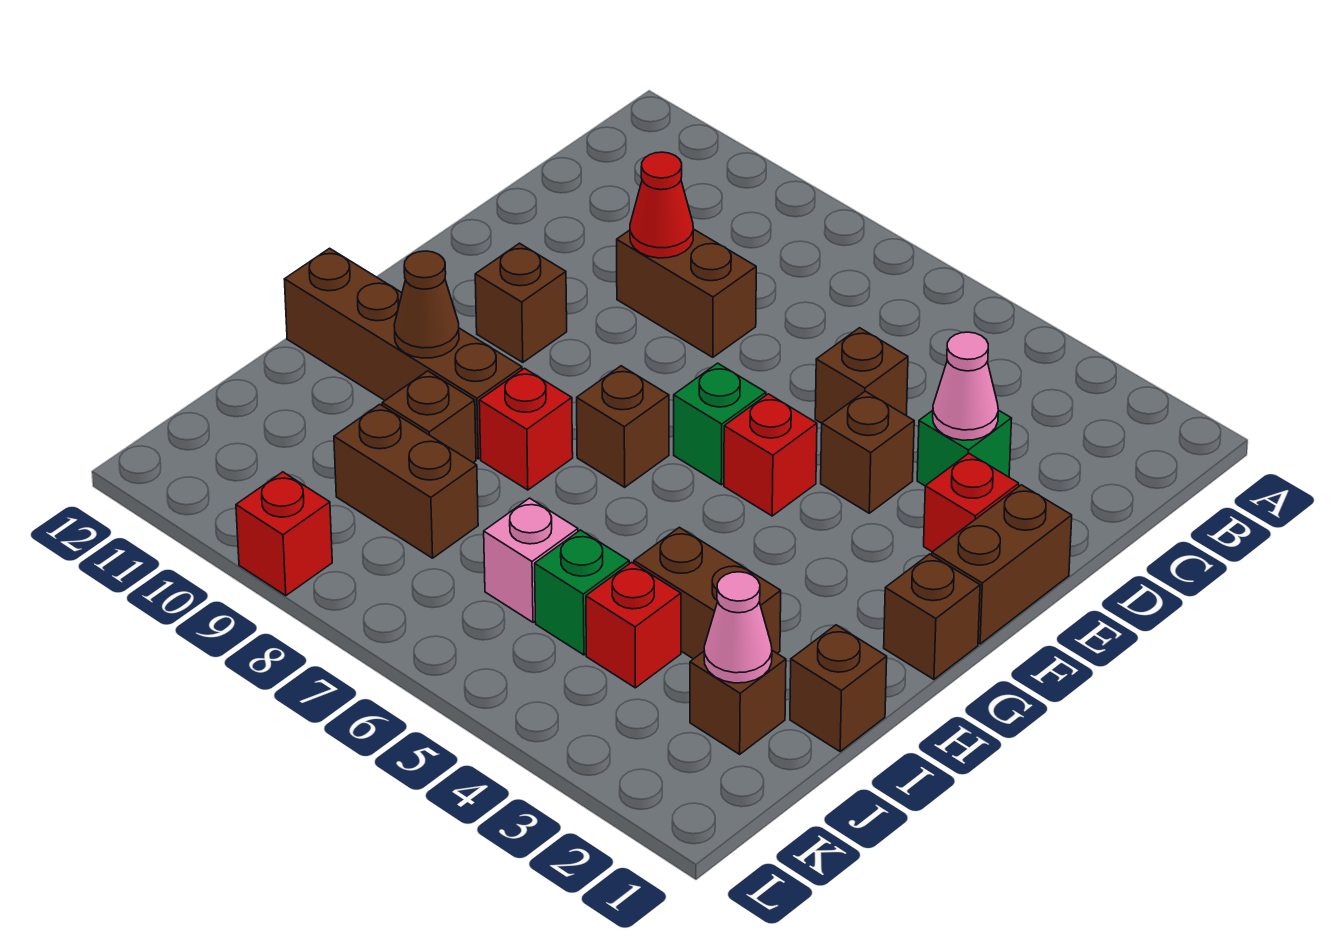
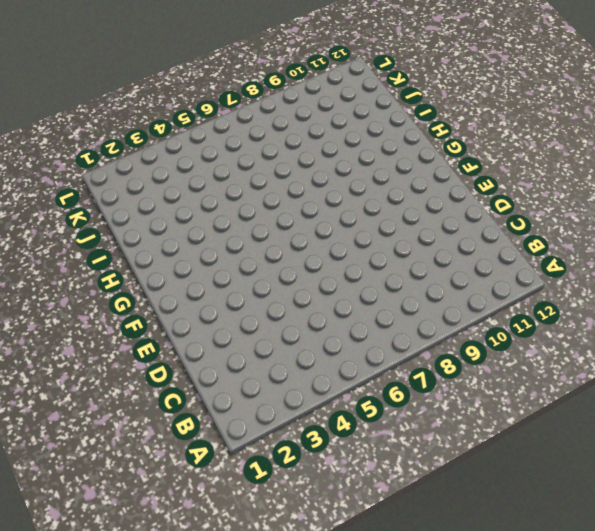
none -> green brick D3 level 1
none -> brown brick D5 level 1
none -> brown brick D8:D9 level 1

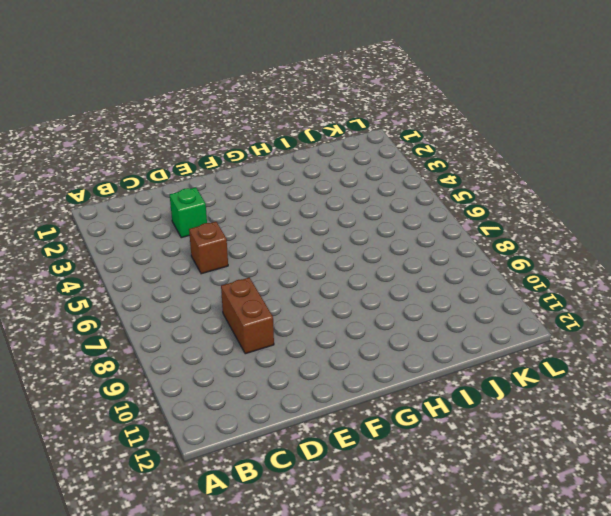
none -> brown brick E1:F1 level 1
none -> red brick E2 level 1
none -> brown brick E4 level 1

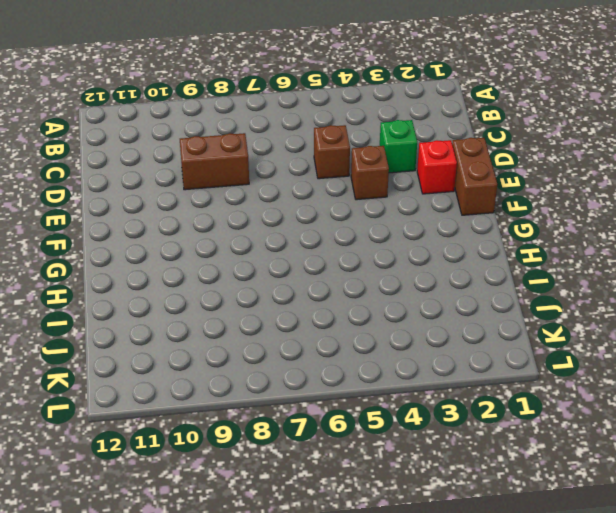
none -> red brick F5 level 1
none -> green brick F6 level 1
none -> brown brick F10 level 1

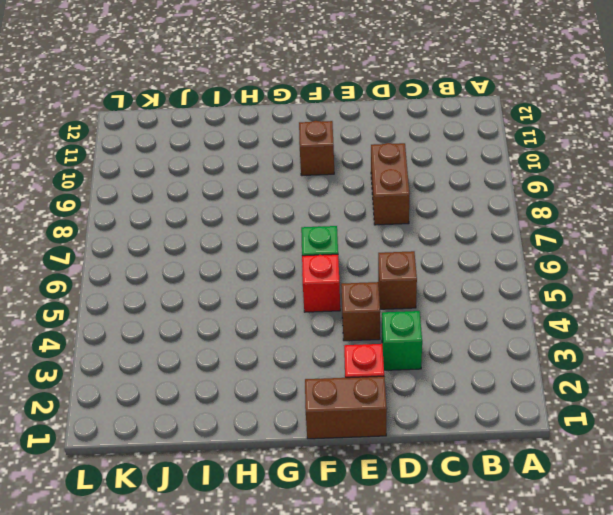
none -> brown brick G1 level 1
none -> brown brick G7 level 1
none -> red brick H8 level 1

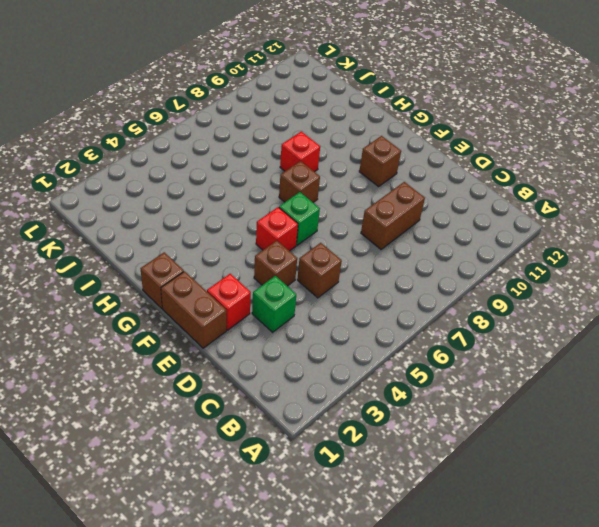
none -> brown brick H9:H12 level 1
none -> brown brick I1 level 1
none -> brown brick I3:I4 level 1

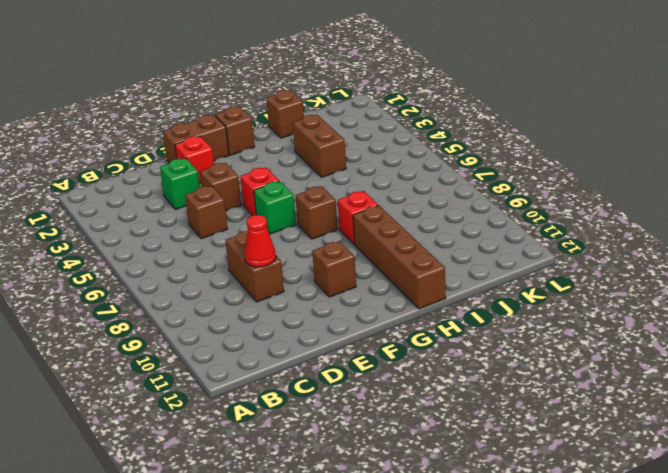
none -> brown brick I9 level 1
none -> brown brick J2 level 1
none -> red brick J4 level 1

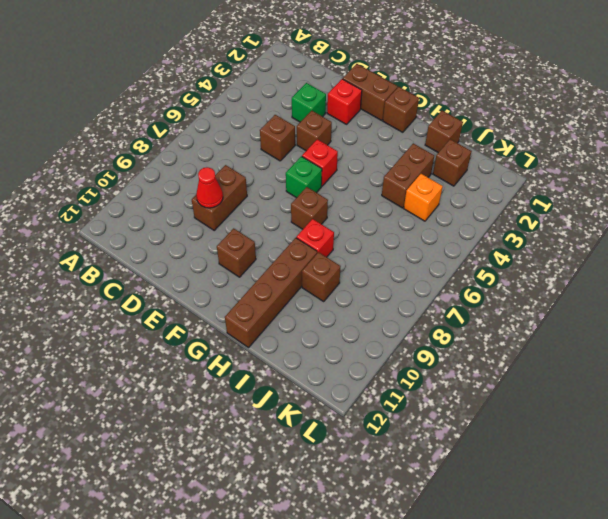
orange brick J4 level 1 -> red brick J4 level 1
none -> green brick J5 level 1
none -> pink brick J6 level 1
none -> brown brick J8:J9 level 1

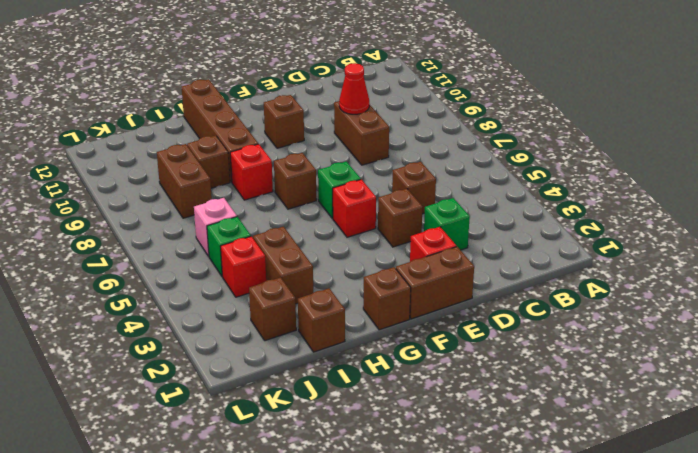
none -> red brick L9 level 1
none -> pink cone D3 level 2
none -> brown cone H10 level 2

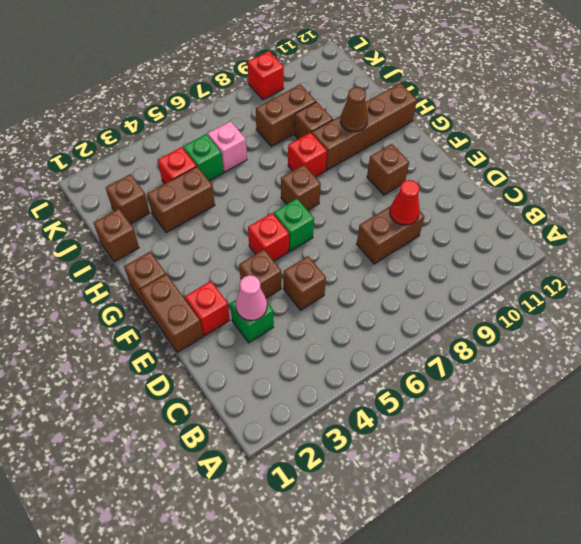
none -> pink cone J2 level 2

